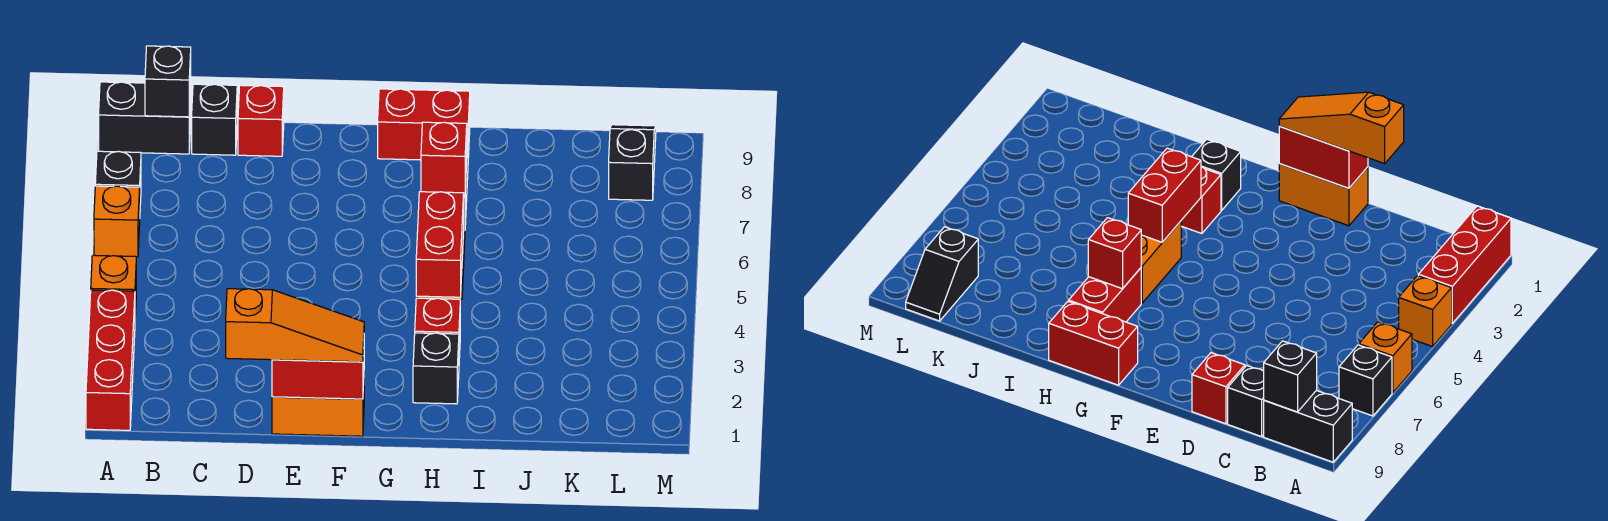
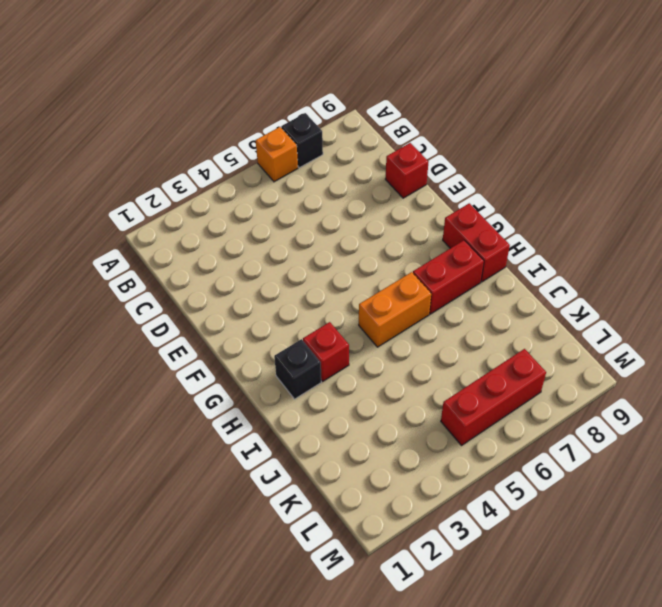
red brick L5:L7 level 1 -> red brick A1:A3 level 1
none -> orange brick A4 level 1
none -> black brick A9:B9 level 1
none -> black brick C9 level 1

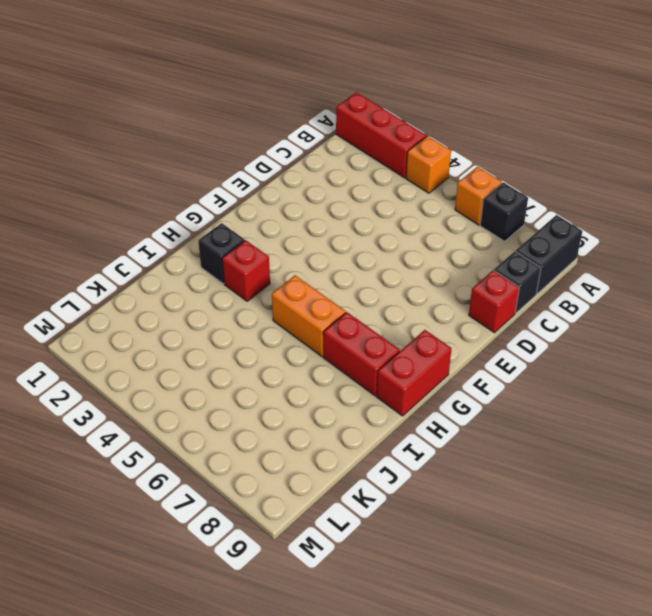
none -> orange brick E1:F1 level 1
none -> black slope L8:L9 level 1 top 8
none -> black brick B9 level 2

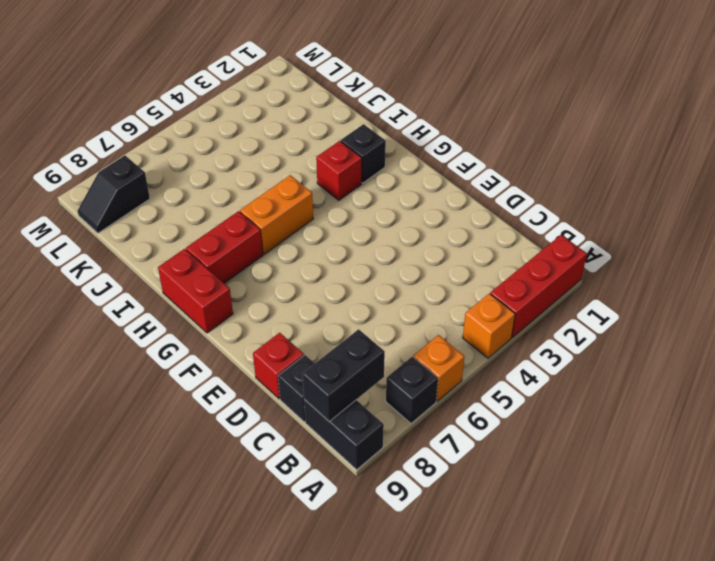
black brick B8:B9 level 2 -> black brick B9 level 2
none -> orange brick E1:F1 level 1
none -> red brick E1:F1 level 2
none -> red brick H4:H5 level 2

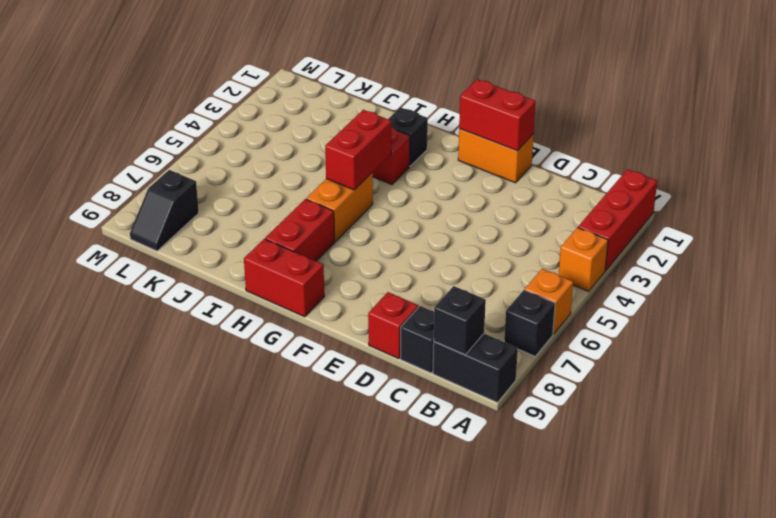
none -> red brick H7 level 2
none -> orange slope D1:F1 level 3 top D

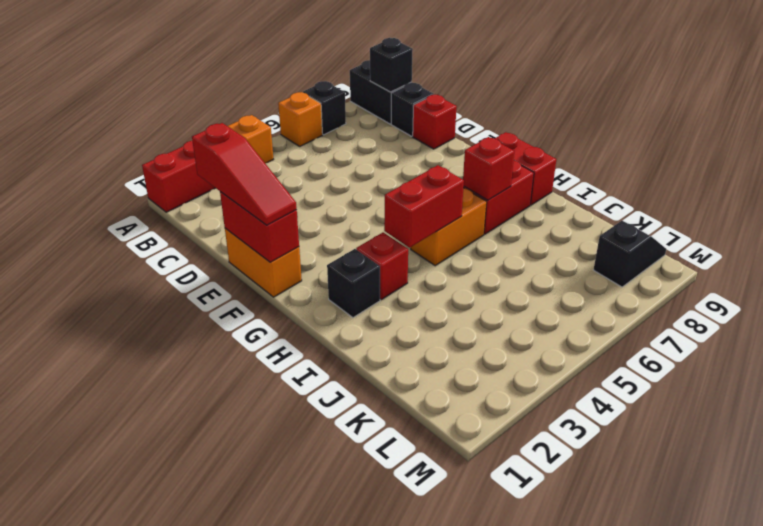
red slope D1:F1 level 3 top D -> orange slope D1:F1 level 3 top D

